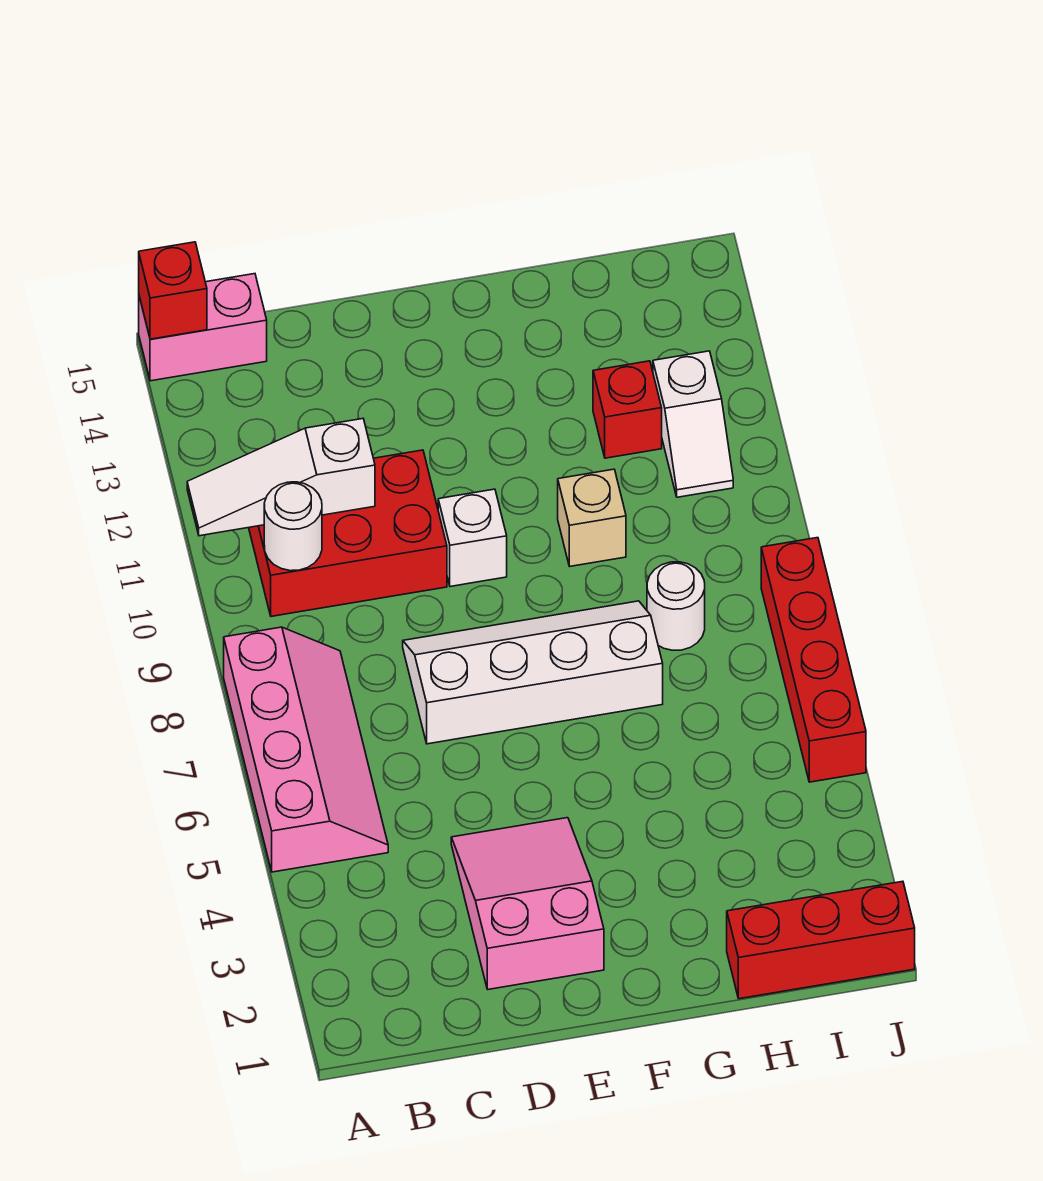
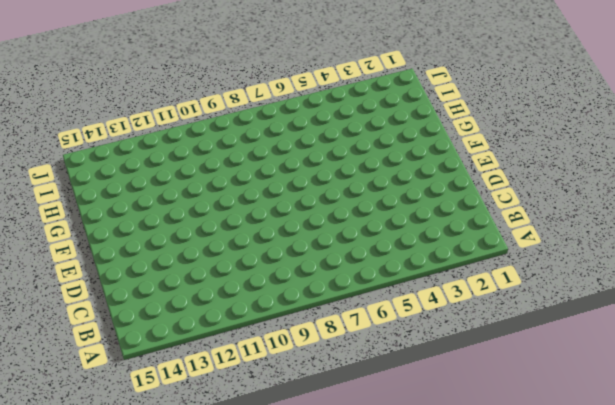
none -> pink slope A5:B8 level 1 top A
none -> pink brick A15:B15 level 1
none -> red brick B10:D11 level 1

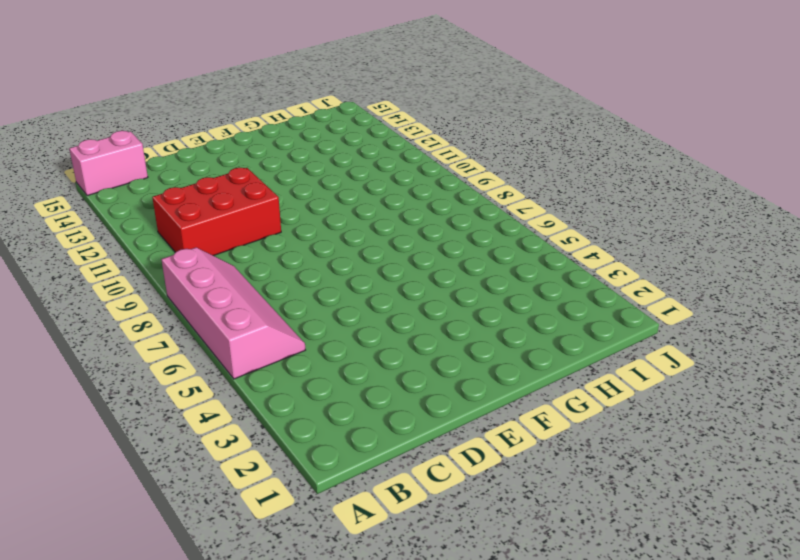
none -> pink slope D2:E4 level 1 top 2
none -> white slope D7:G8 level 1 top 7
none -> white brick E10 level 1

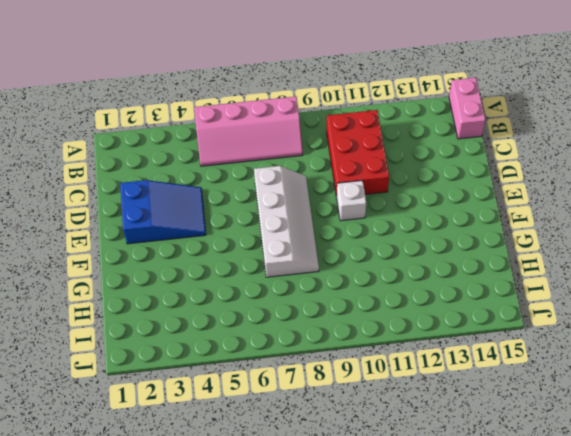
blue slope D2:E4 level 1 top 2 -> pink slope D2:E4 level 1 top 2
none -> tan brick G10 level 1
none -> red brick H1:J1 level 1
none -> white round brick H8 level 1

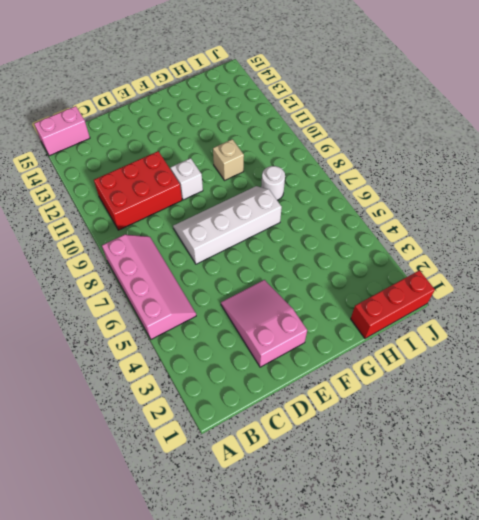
none -> red brick H12 level 1
none -> white slope I11:I12 level 1 top 12
none -> red brick J5:J8 level 1

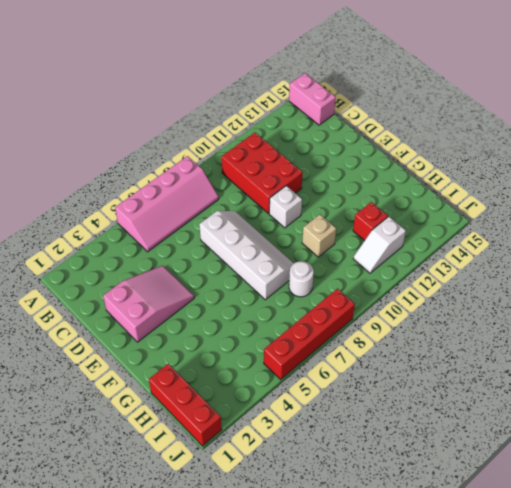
none -> white slope A11:C11 level 2 top C
none -> red brick A15 level 2
none -> white round brick B10 level 2

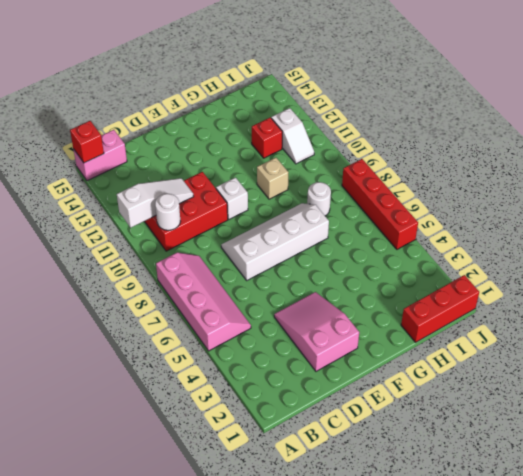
white slope A11:C11 level 2 top A -> white slope A11:C11 level 2 top C

